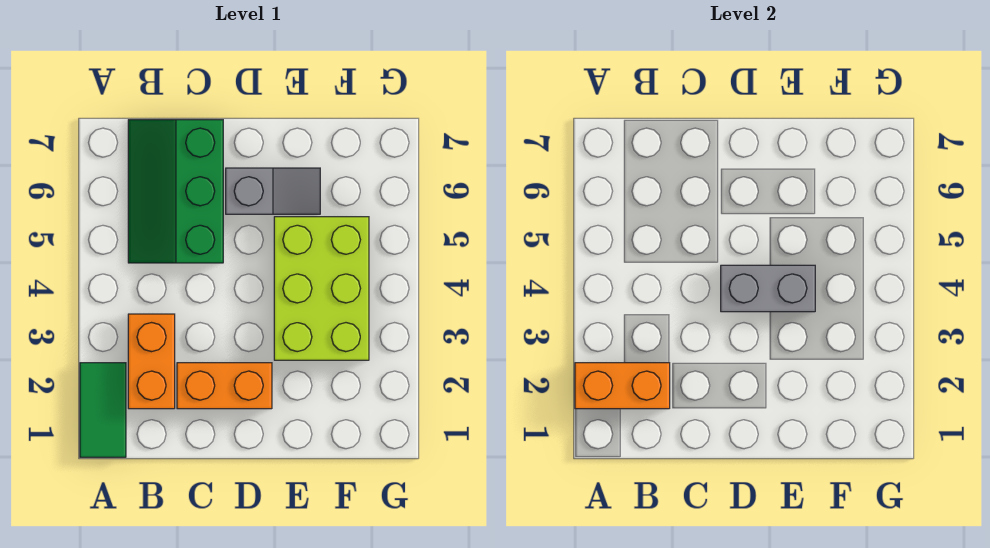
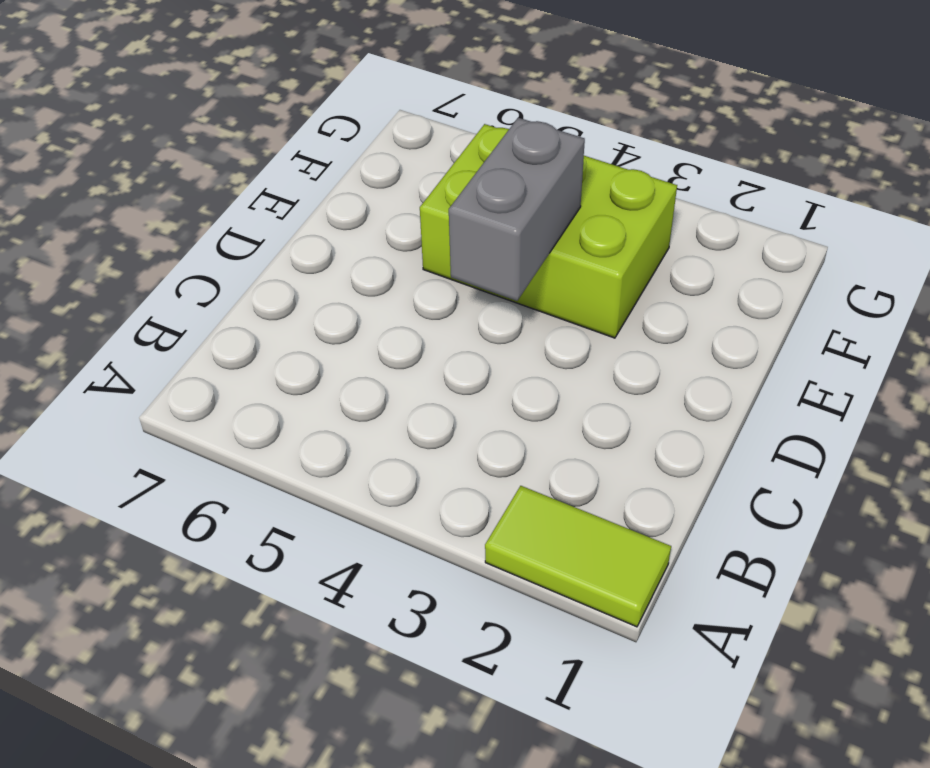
lime tile A1:A2 level 1 -> green tile A1:A2 level 1
none -> orange brick B2:B3 level 1
none -> green slope B5:C7 level 1 top C

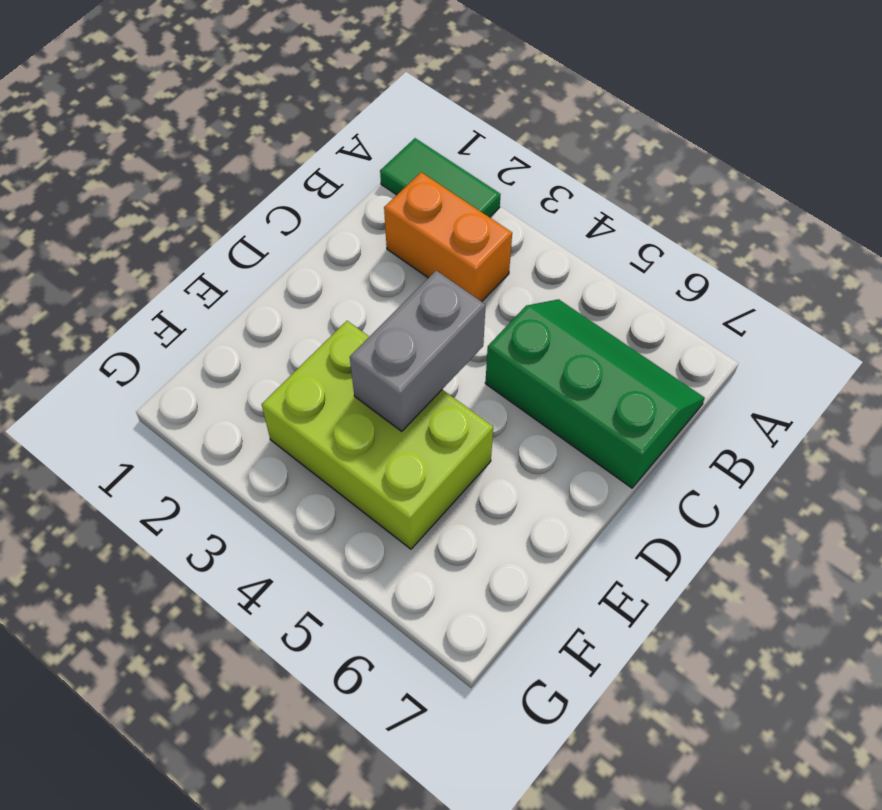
none -> orange brick C2:D2 level 1
none -> grey slope D6:E6 level 1 top D

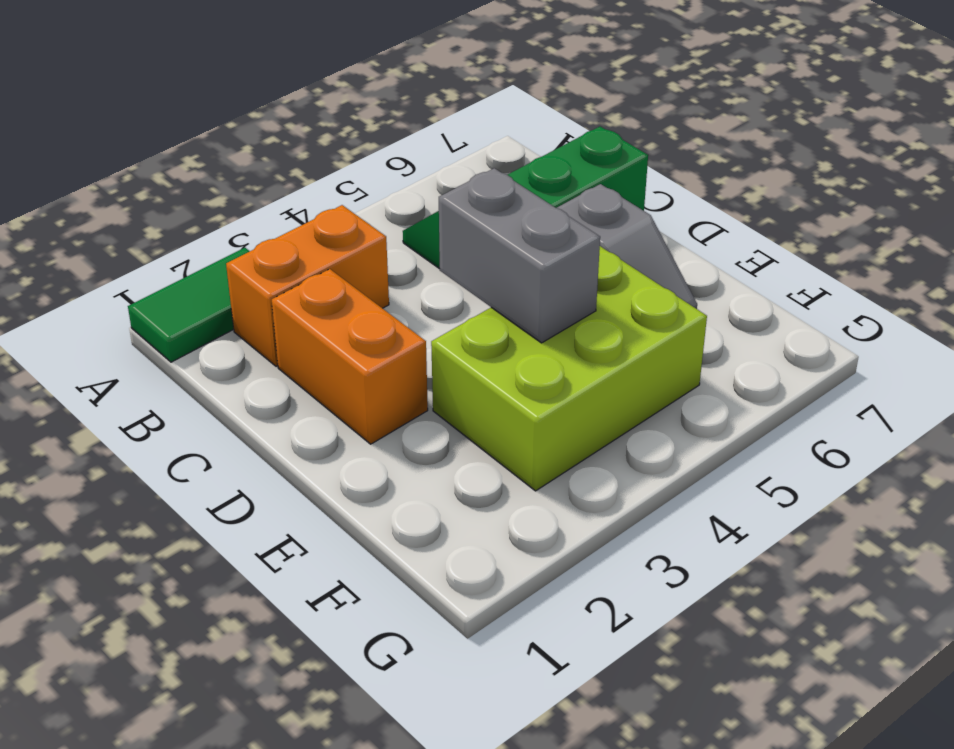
none -> orange brick A2:B2 level 2

